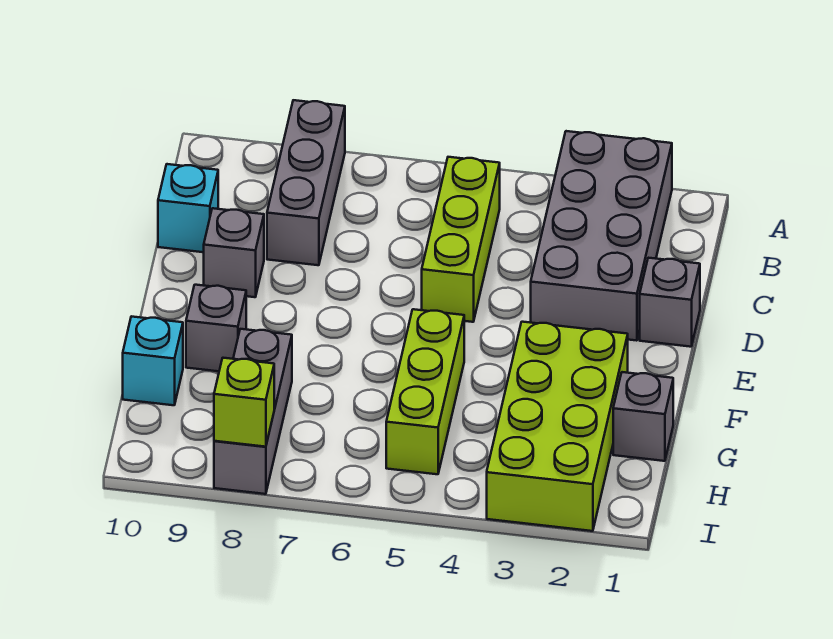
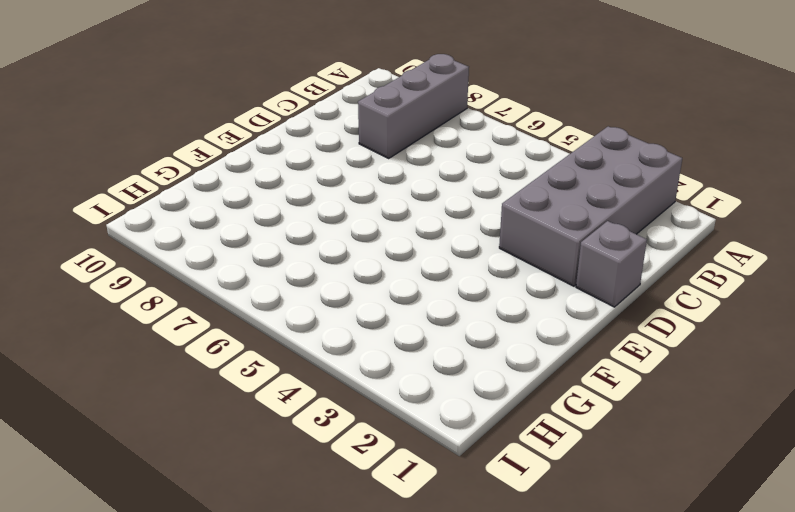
none -> lime brick B5:D5 level 1
none -> cyan brick C10 level 1
none -> grey brick D9 level 1

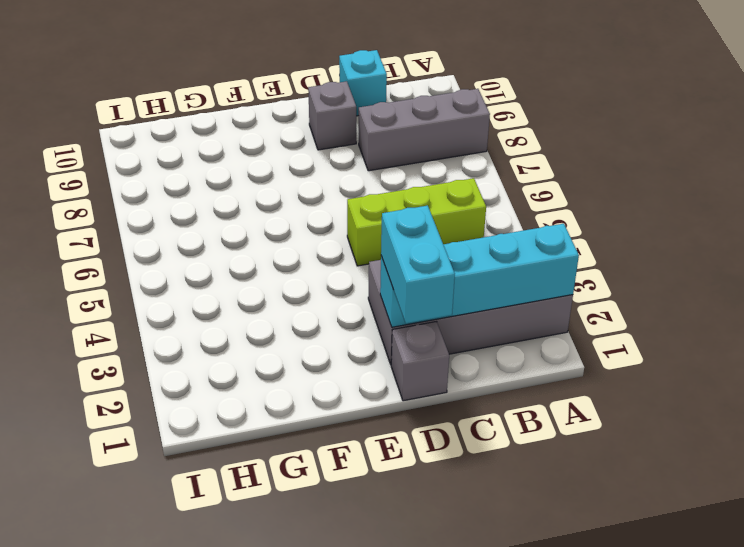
cyan brick A2:D2 level 2 -> none
cyan brick D1:D2 level 3 -> none
none -> lime brick F2:I3 level 1
none -> lime brick F5:H5 level 1
none -> grey brick F9 level 1

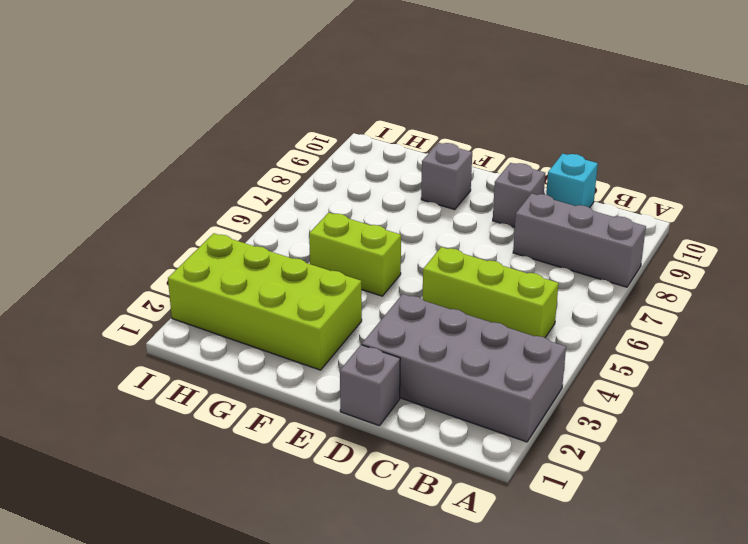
lime brick F5:G5 level 1 -> lime brick F5:H5 level 1
none -> grey brick G1 level 1
none -> grey brick G8:I8 level 1
none -> cyan brick G10 level 1

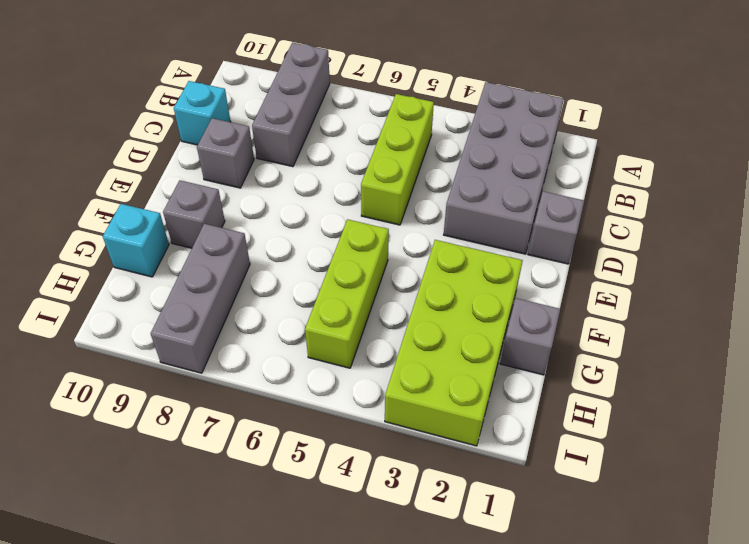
none -> lime brick I8 level 2

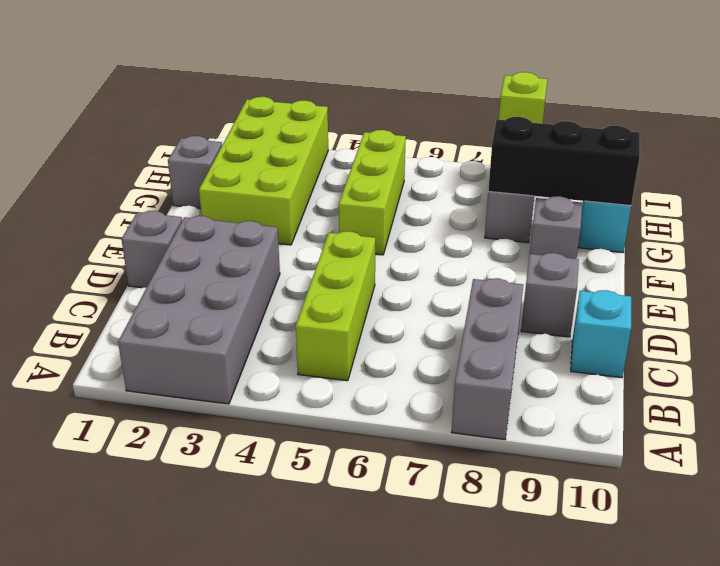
black brick G8:G10 level 2 -> none

